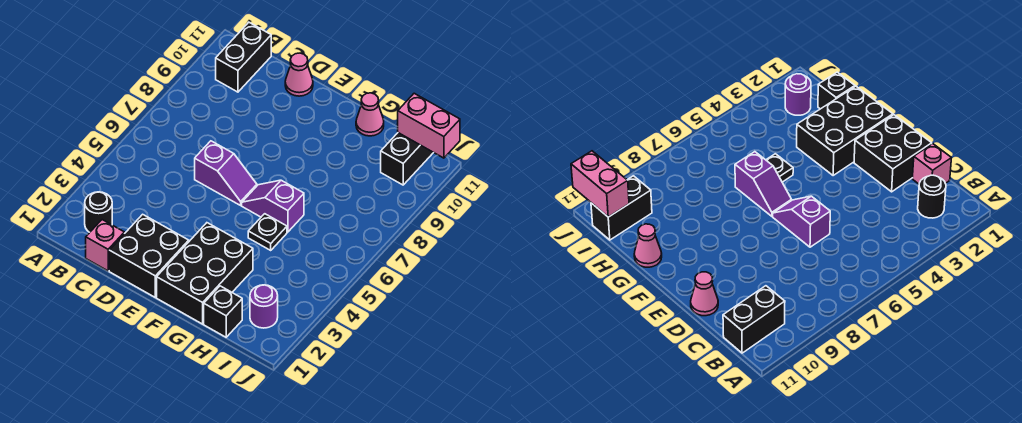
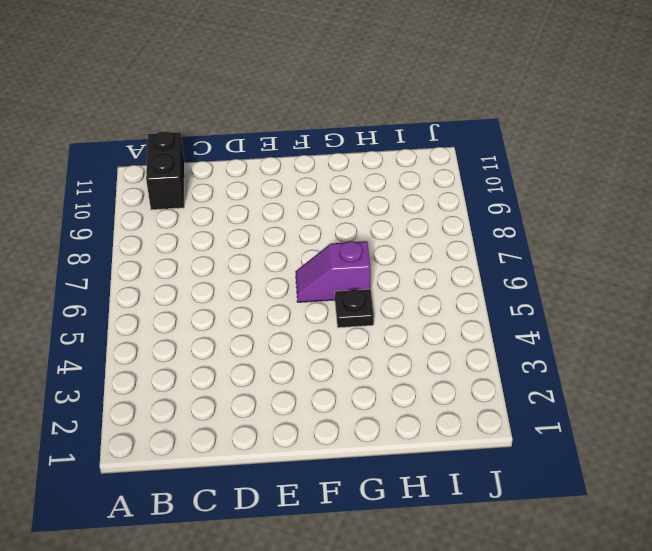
none -> black round brick B2 level 1
none -> pink brick C1 level 1
none -> black brick D1:E2 level 1

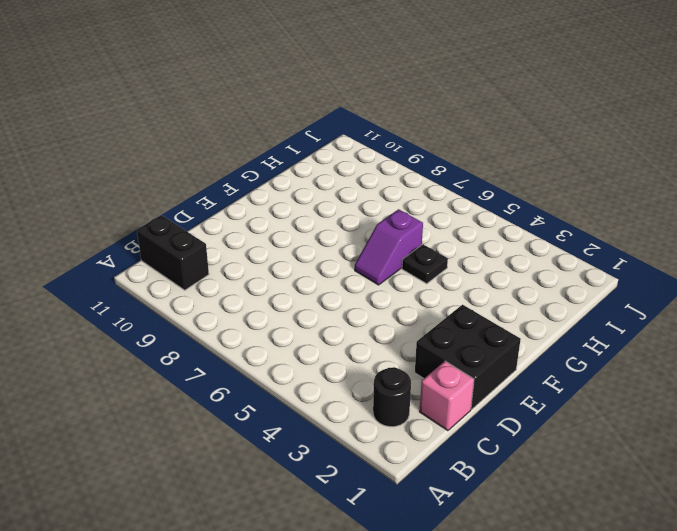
none -> purple slope D6:E6 level 1 top D
none -> pink cone D11 level 1
none -> black brick F1:G3 level 1

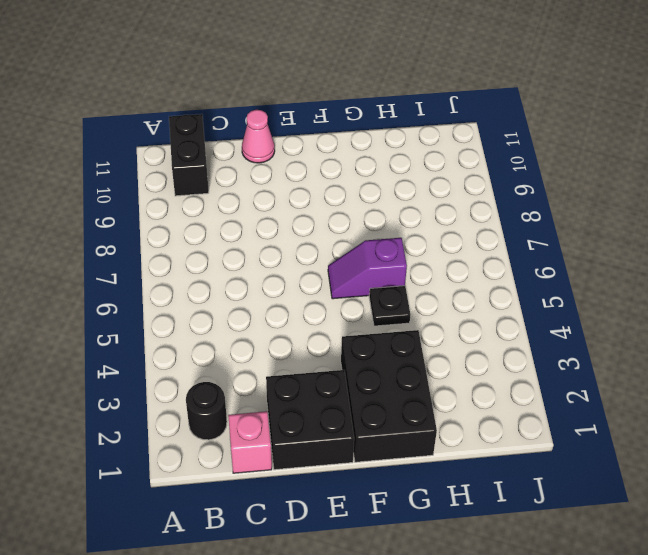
none -> purple slope D6:E6 level 1 top D
none -> pink cone G11 level 1
none -> black brick H1 level 1

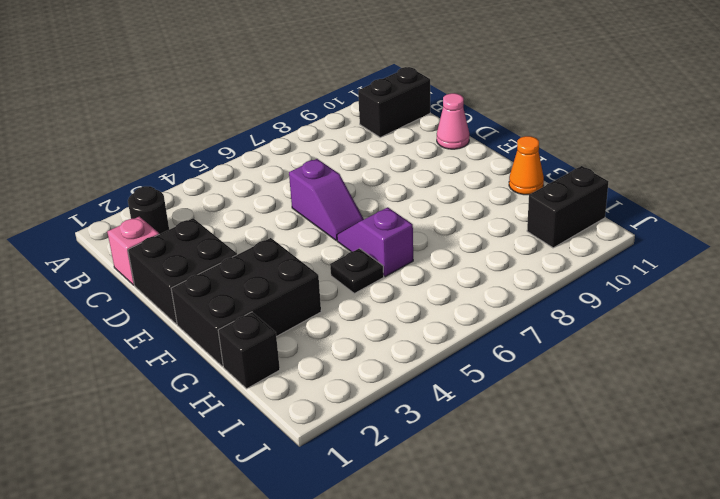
orange cone G11 level 1 -> pink cone G11 level 1
none -> purple round brick I2 level 1
none -> pink brick I11:J11 level 2

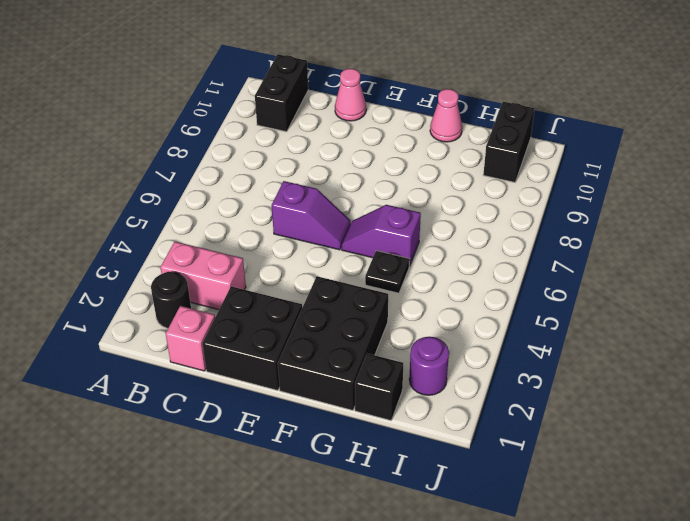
pink brick B3:C3 level 1 -> pink brick I11:J11 level 2

